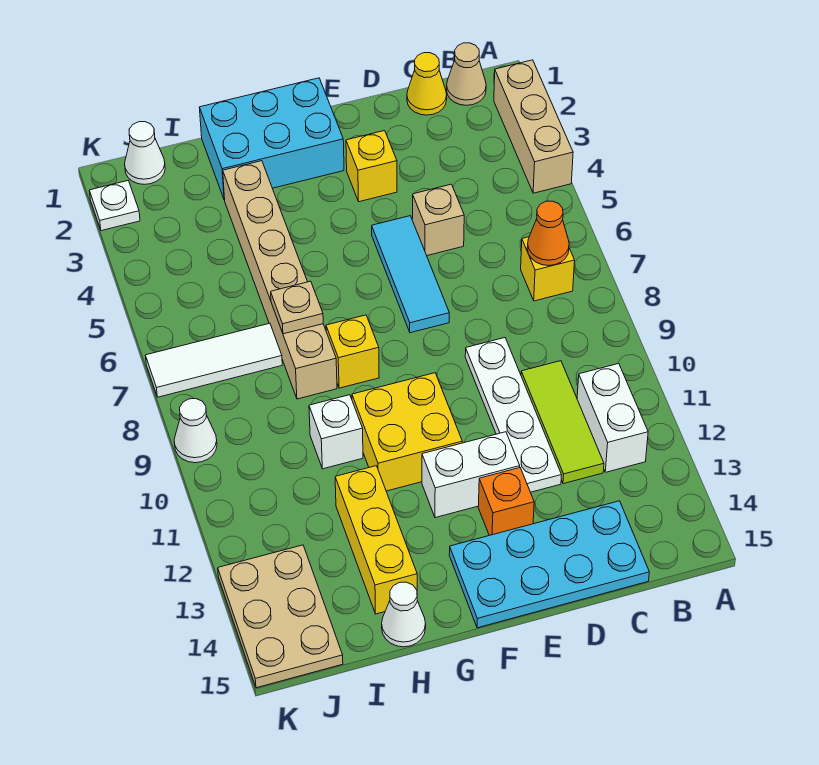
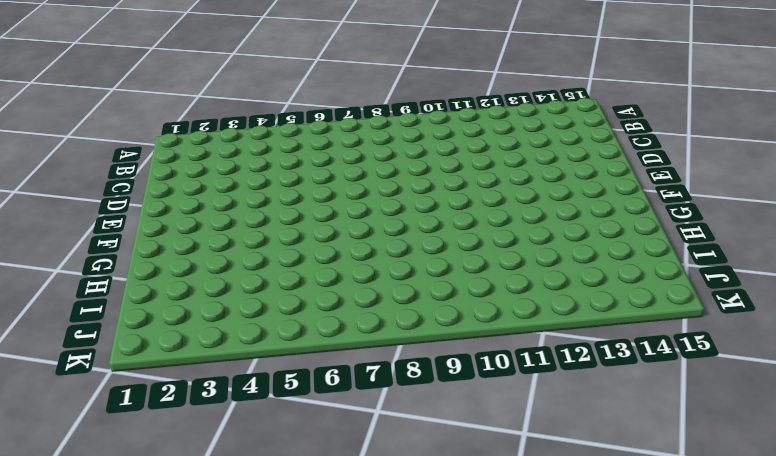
none -> tan brick A2:A4 level 1
none -> tan cone B1 level 1
none -> yellow brick B7 level 1

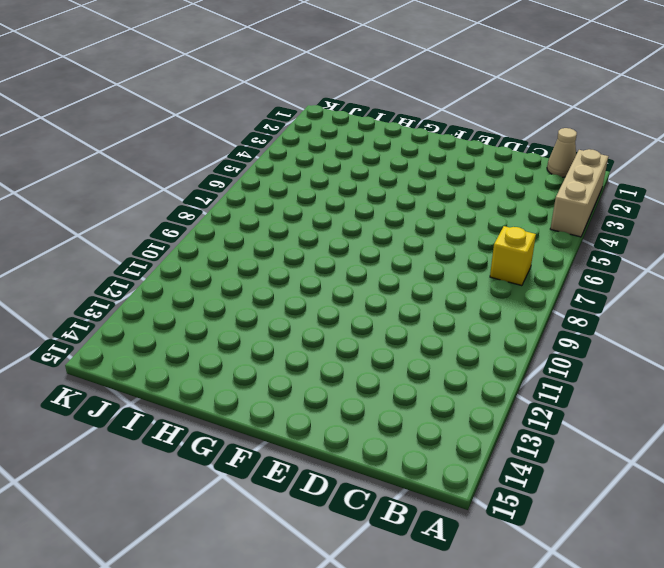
none -> white brick B11:B12 level 1
none -> yellow cone C1 level 1
none -> lime tile C10:C12 level 1

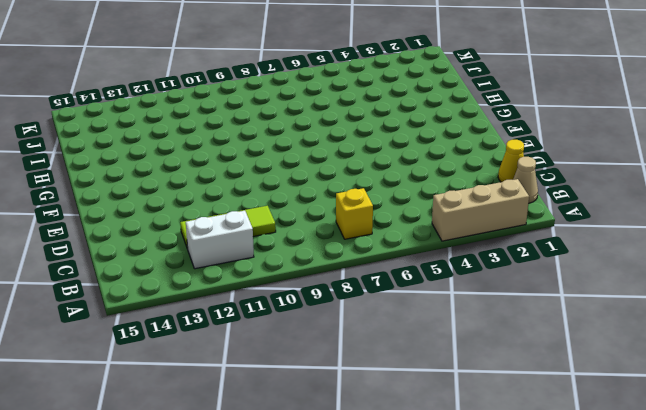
none -> cyan plate C14:F15 level 1
none -> tan brick D5 level 1
none -> white plate D9:D12 level 1

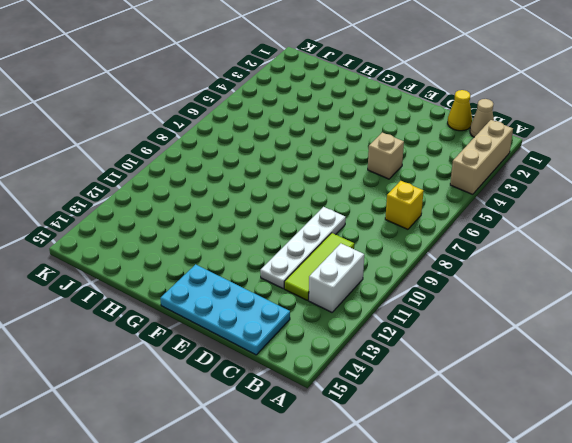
none -> yellow brick E3 level 1
none -> cyan tile E5:E7 level 1
none -> white brick E12:F12 level 1

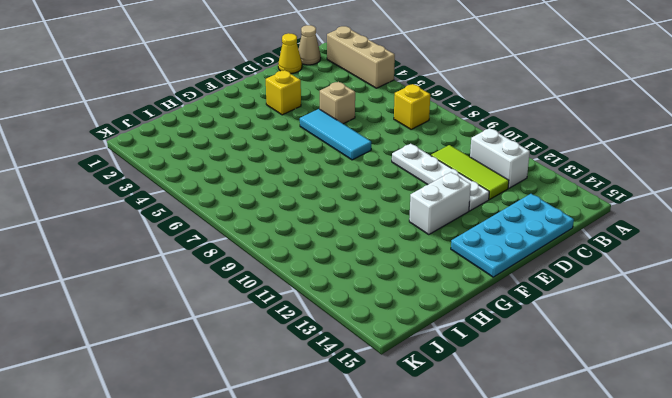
none -> orange brick E13 level 1
none -> cyan brick F1:H2 level 1
none -> yellow brick F10:G11 level 1

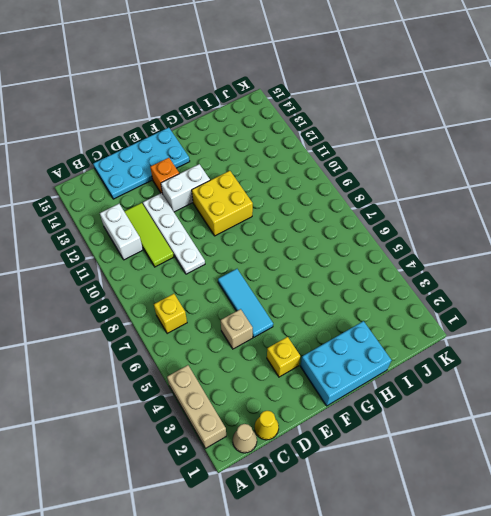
none -> yellow brick G8 level 1
none -> tan brick H3:H8 level 1
none -> white brick H10 level 1

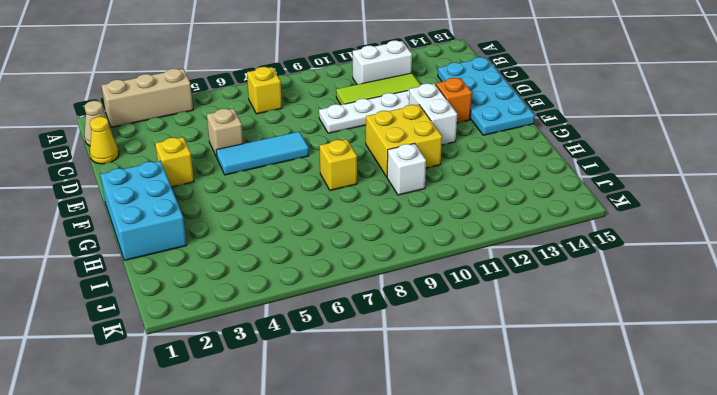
none -> tan brick H3:H8 level 1
none -> yellow brick H12:H14 level 1
none -> white cone H15 level 1

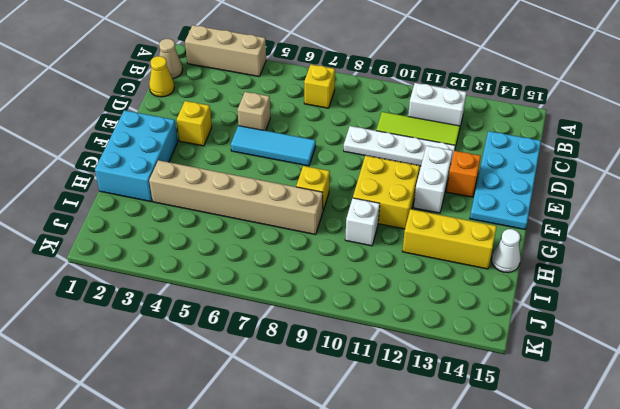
none -> white tile I7:K7 level 1
none -> white cone J1 level 1
none -> tan plate J13:K15 level 1

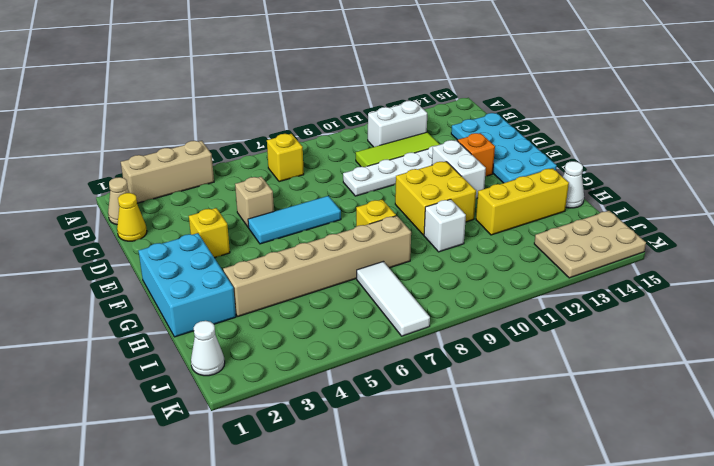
none -> white plate K2 level 1
none -> white cone K9 level 1
none -> orange cone B7 level 2

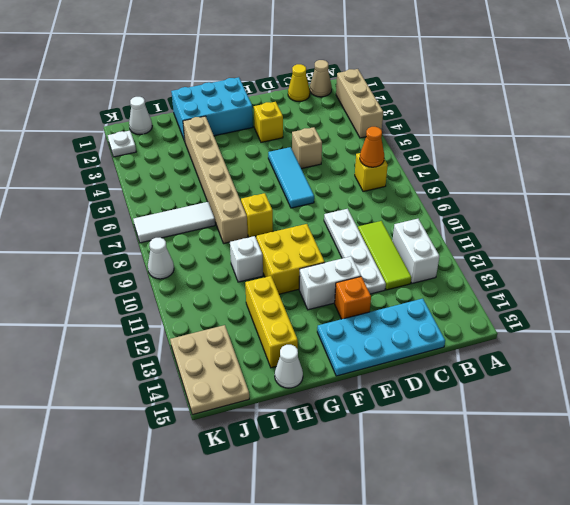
none -> tan plate H7 level 2

